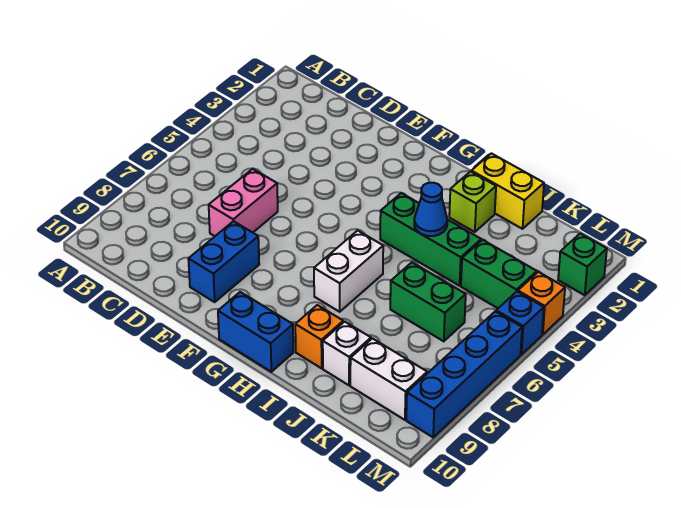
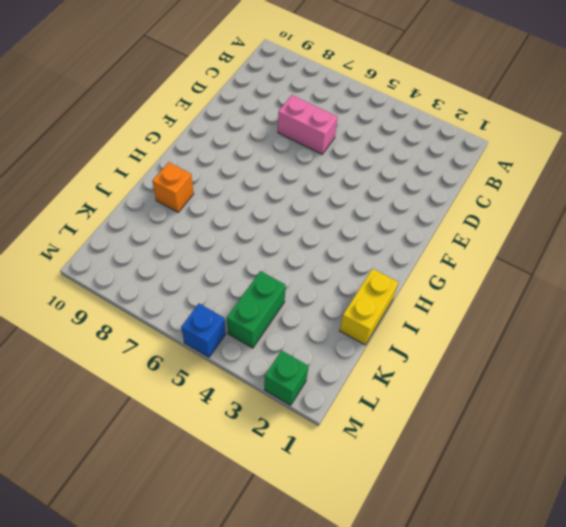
none -> blue brick E8:E9 level 1
none -> blue brick G10:H10 level 1
none -> green brick H4:J4 level 1

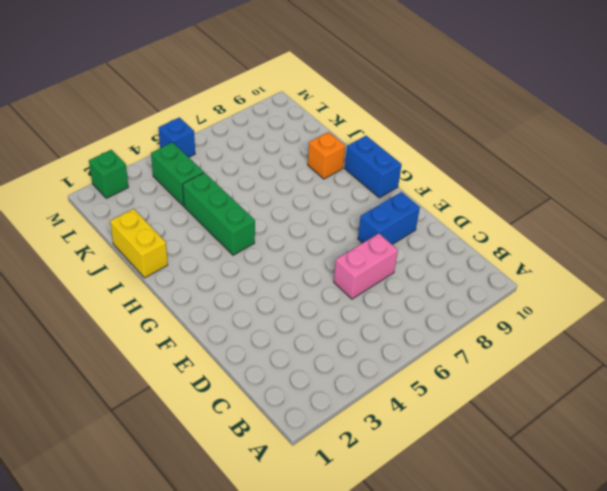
none -> white brick H6:H7 level 1
none -> lime brick I2 level 1
none -> green brick J6:K6 level 1

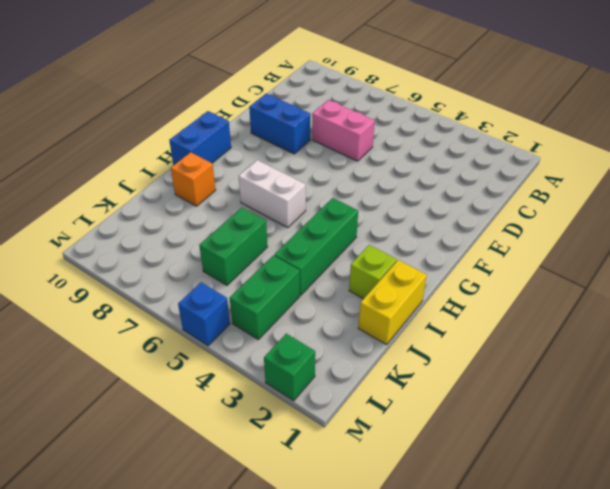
none -> white brick J9 level 1
none -> white brick K9:L9 level 1
none -> orange brick M4 level 1

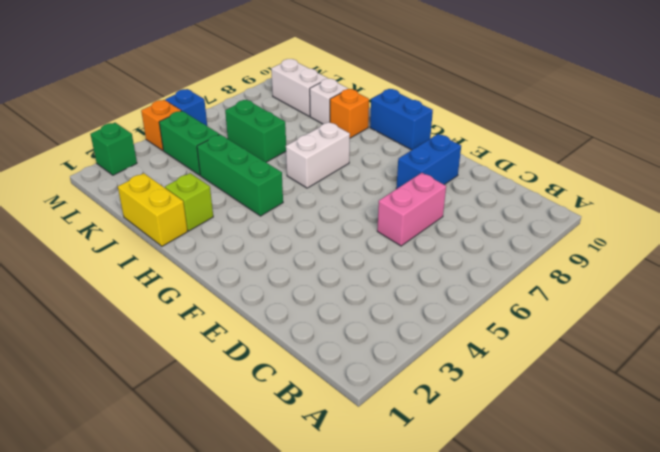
none -> blue brick M6:M9 level 1
none -> blue cone I4 level 2

